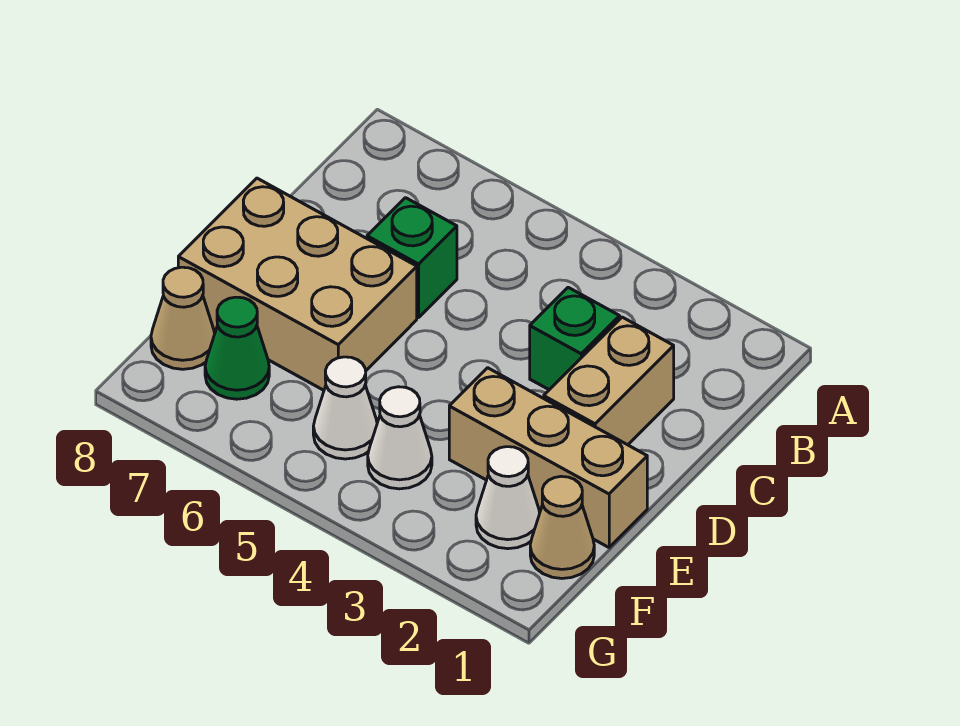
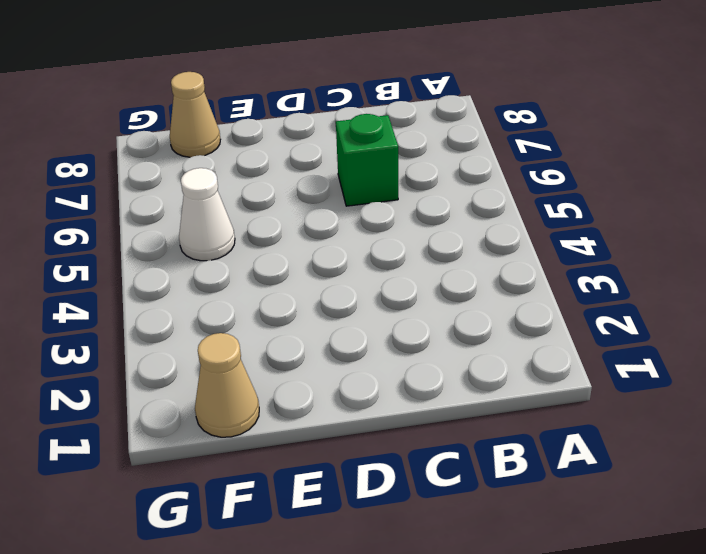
none -> tan brick C2:D2 level 1
none -> green brick C3 level 1

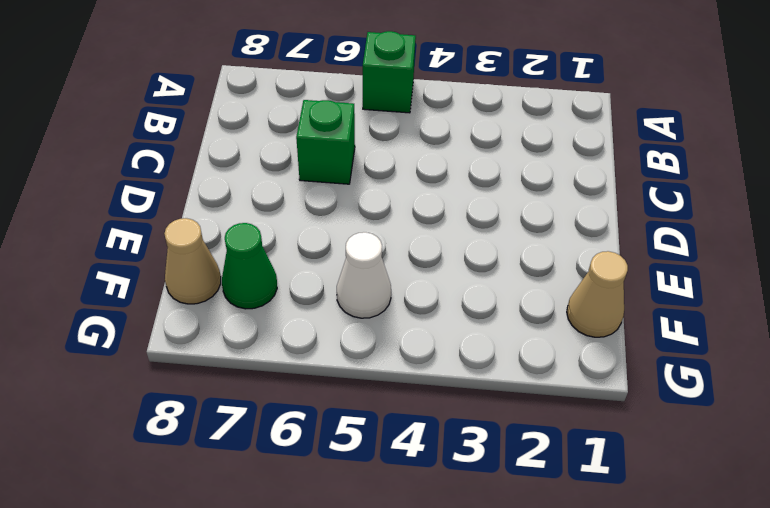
green brick A5 level 1 -> green brick C3 level 1
none -> tan brick C2:D2 level 1
none -> tan brick D6:E8 level 1

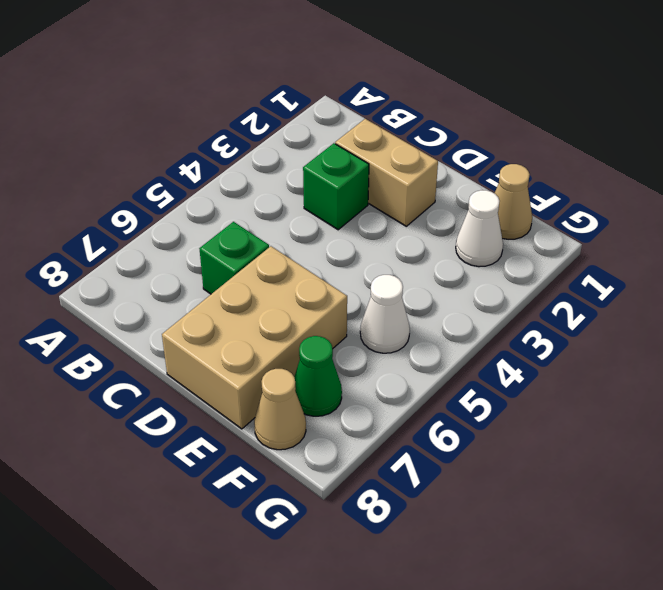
none -> tan brick E1:E3 level 1
none -> white cone F4 level 1

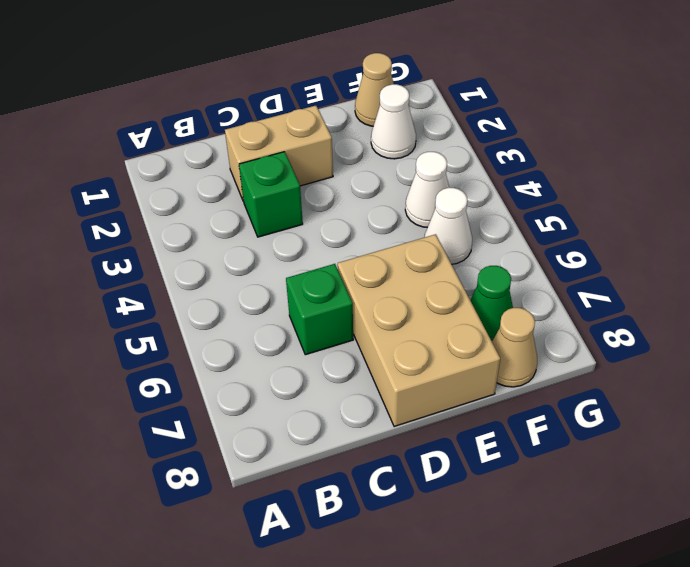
none -> tan brick E1:E3 level 1

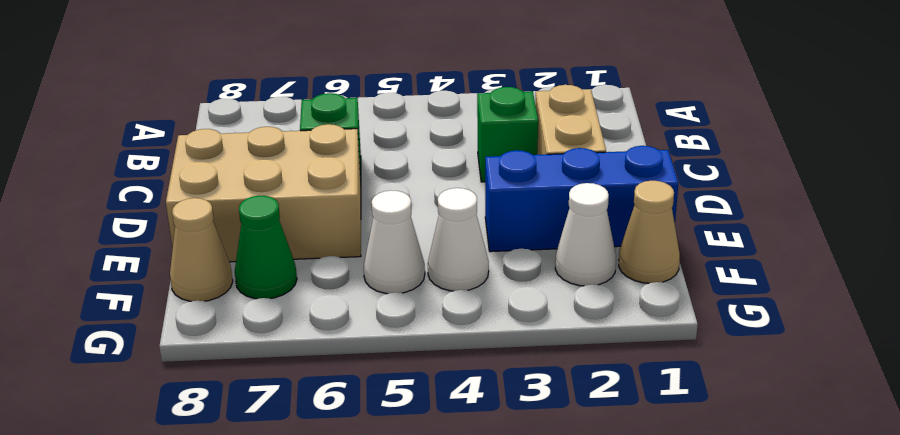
blue brick E1:E3 level 1 -> tan brick E1:E3 level 1

